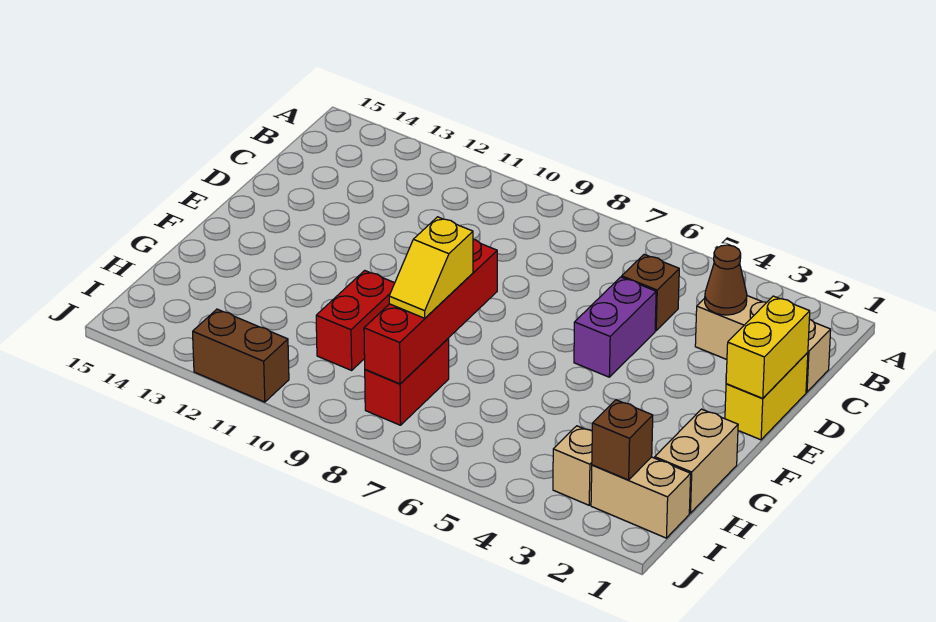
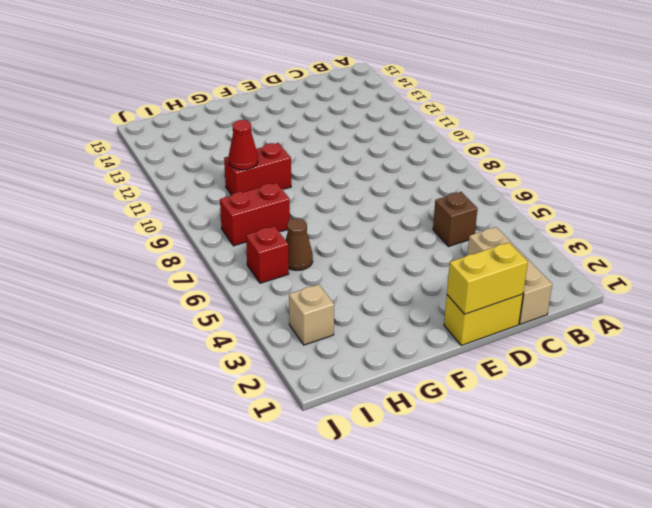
brown cone H6 level 1 -> brown cone C3 level 2
red cone H10 level 2 -> none
red brick I6 level 1 -> none
none -> purple brick D5:E5 level 1
none -> tan brick G1:H1 level 1
none -> tan brick I1:I2 level 1

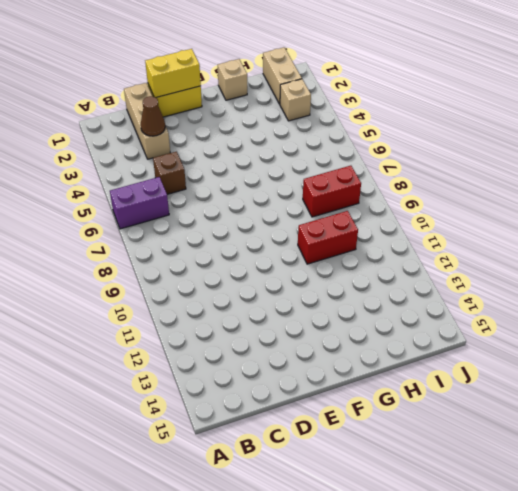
purple brick A6:B6 level 1 -> purple brick D5:E5 level 1
tan brick G1 level 1 -> tan brick G1:H1 level 1
none -> brown brick J11:J12 level 1
none -> red brick F8:I8 level 2
none -> brown brick I2 level 2

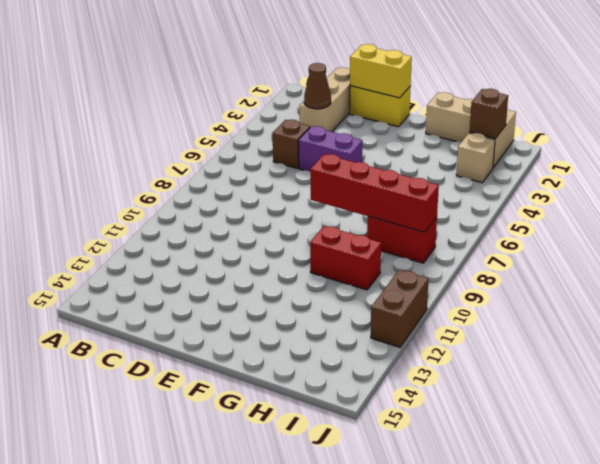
none -> yellow slope G8:H8 level 3 top G

